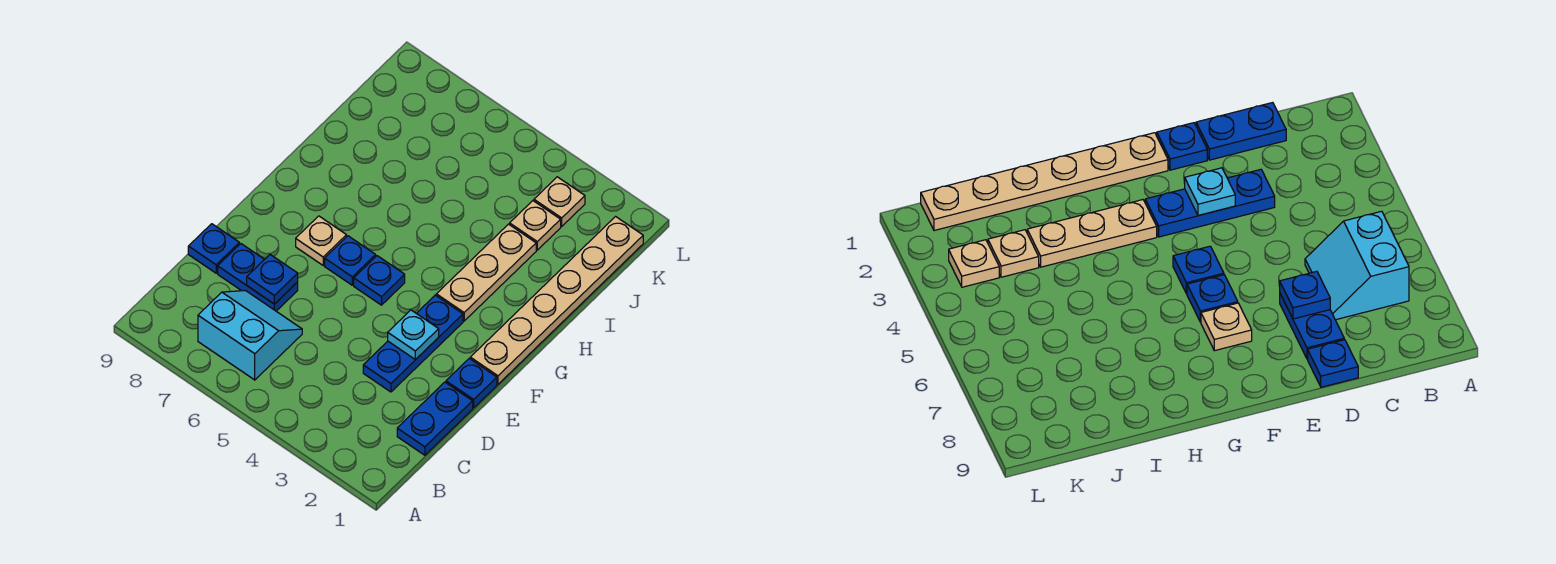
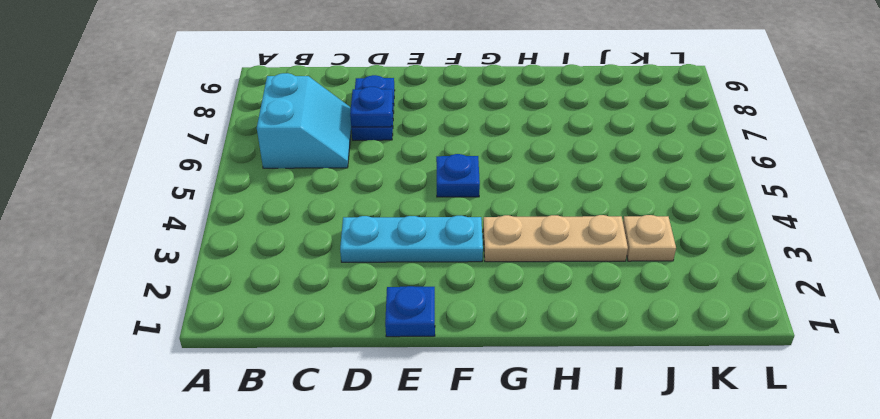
cyan plate D3:F3 level 1 -> blue plate D3:F3 level 1
none -> blue plate C1:D1 level 1
none -> blue plate D9 level 1
none -> tan plate F1:K1 level 1

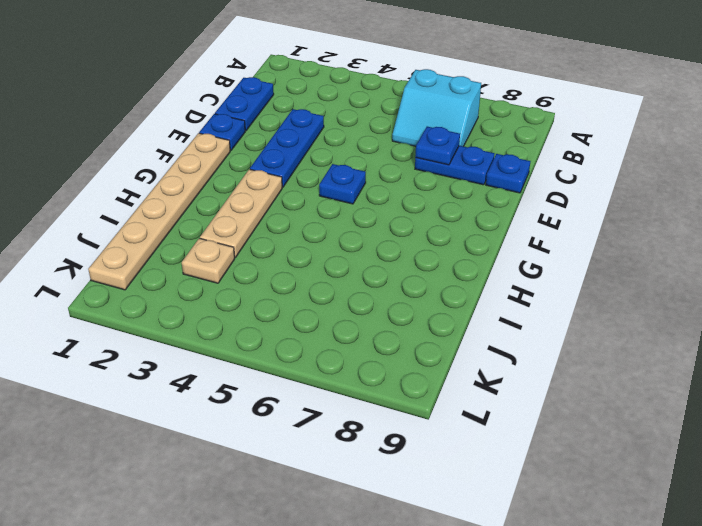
none -> blue plate F6 level 1
none -> tan plate F7 level 1
none -> tan plate K3 level 1

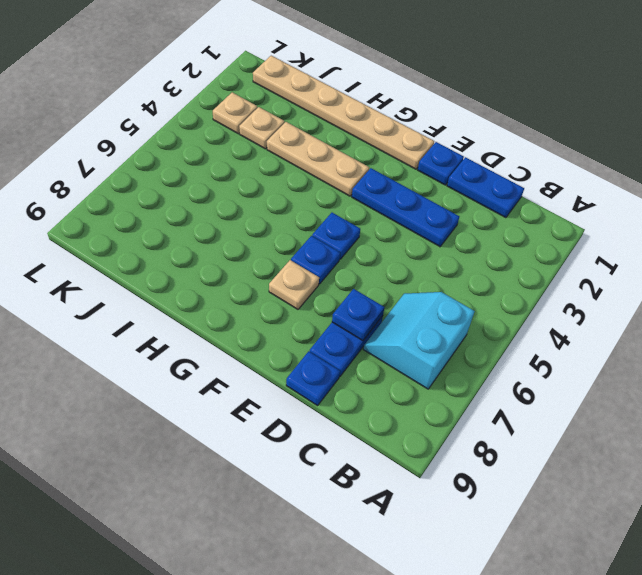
none -> cyan plate E3 level 2

